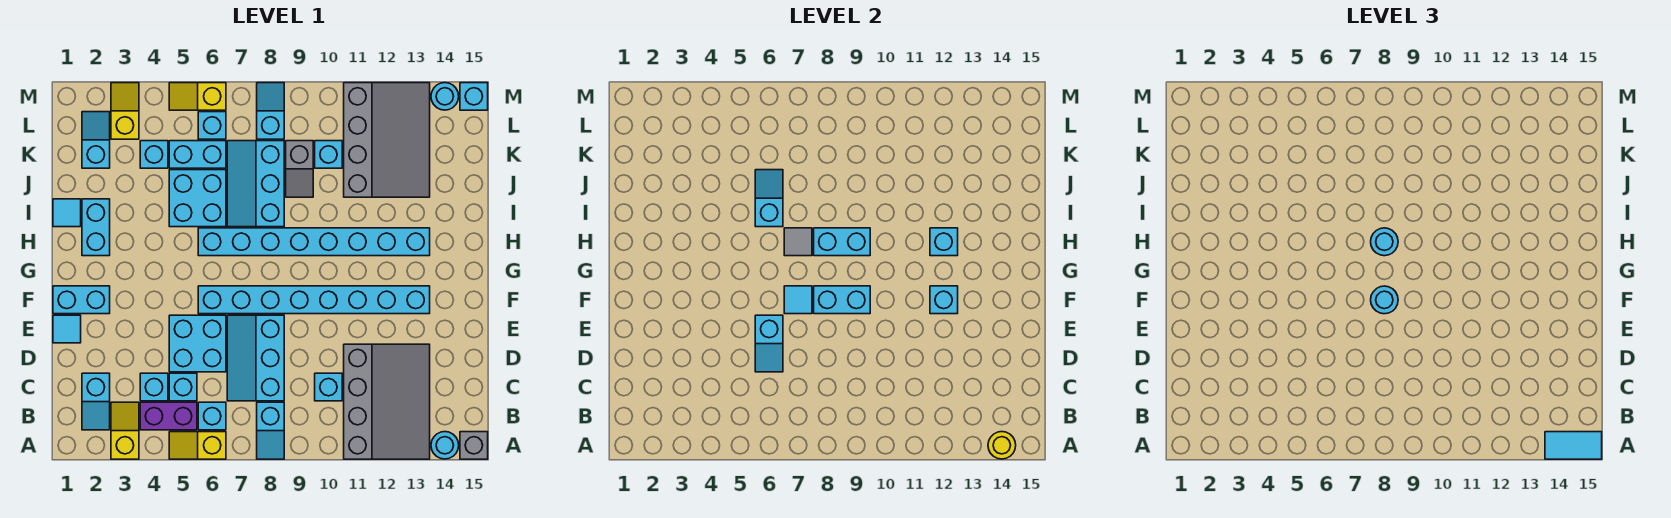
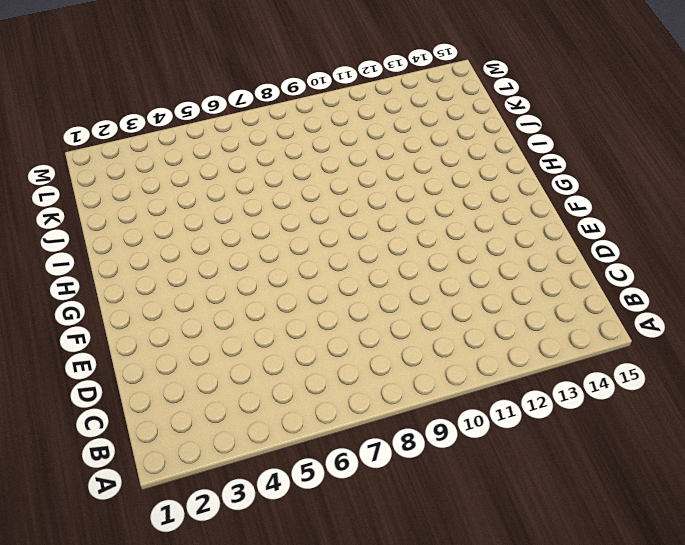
none -> yellow slope A3:B3 level 1 top A
none -> yellow slope A5:A6 level 1 top 6
none -> cyan slope A8:B8 level 1 top B
none -> grey slope A11:D13 level 1 top 11

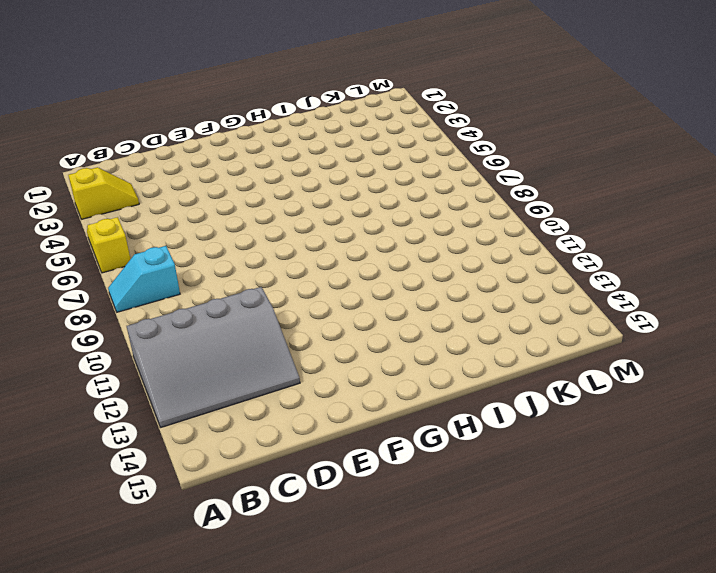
none -> cyan round brick A14 level 1
none -> grey brick A15 level 1
none -> cyan slope B2:C2 level 1 top C
none -> purple brick B4:B5 level 1

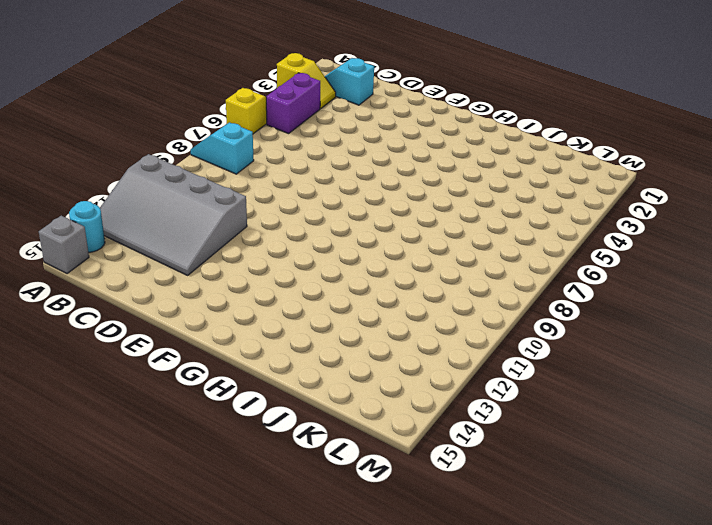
none -> cyan brick B6 level 1
none -> cyan brick C4 level 1
none -> cyan brick C5 level 1
none -> cyan slope C7:E8 level 1 top 8

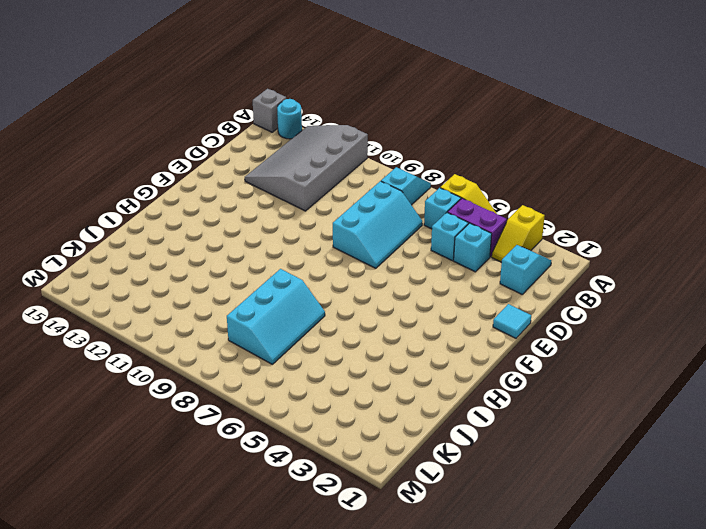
none -> cyan brick C10 level 1
none -> cyan brick D5:E6 level 1
none -> cyan brick F1:F2 level 1
none -> cyan brick F6:F13 level 1

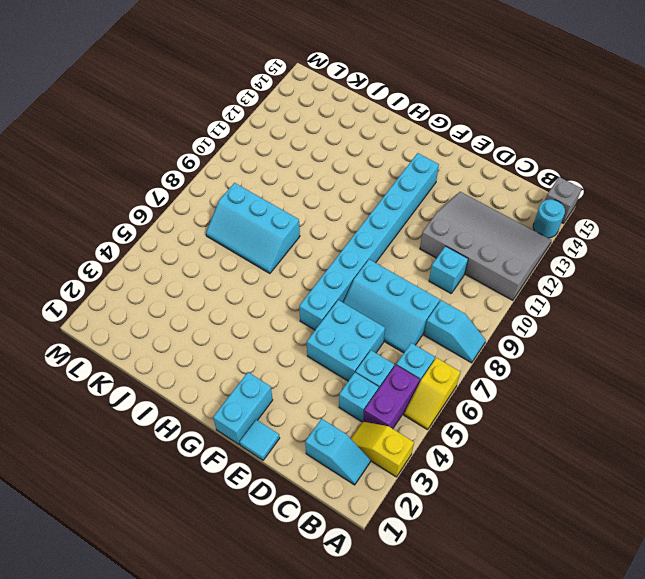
none -> cyan brick H2:I2 level 1
none -> cyan brick H6:H13 level 1
none -> cyan tile I1 level 1
none -> cyan brick I5:J6 level 1

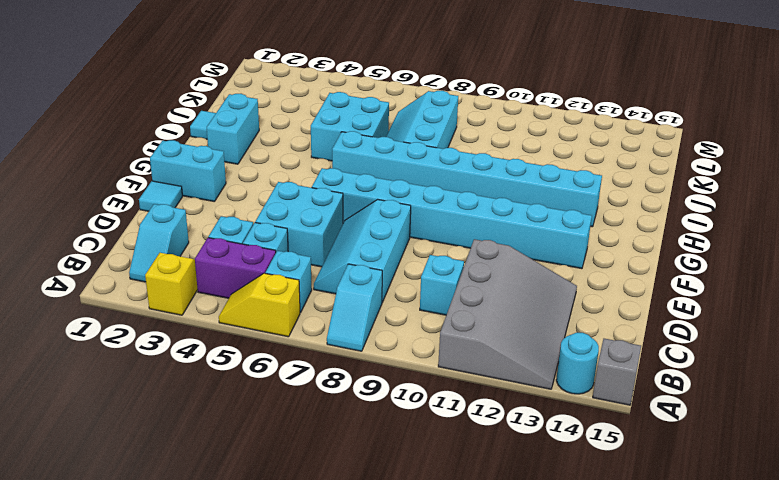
none -> grey slope J9:K9 level 1 top K
none -> grey slope J11:M13 level 1 top 11
none -> cyan slope K2:L2 level 1 top K
none -> cyan brick K4 level 1

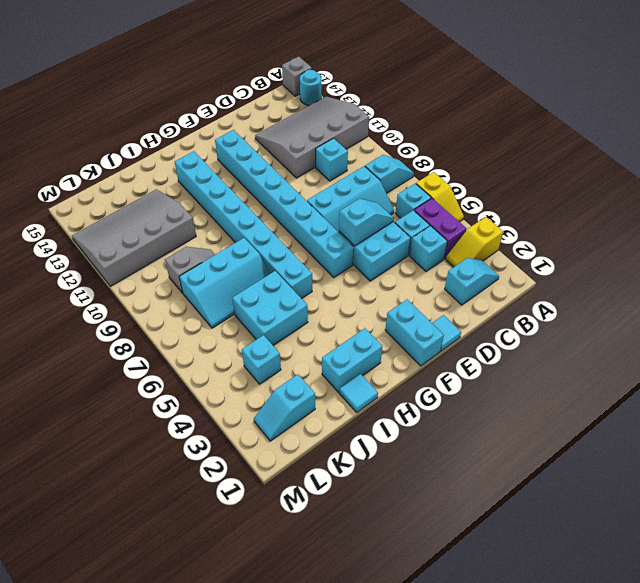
none -> cyan brick K5:K6 level 1
none -> cyan brick K10 level 1
none -> yellow slope L3:M3 level 1 top L
none -> cyan brick L6 level 1

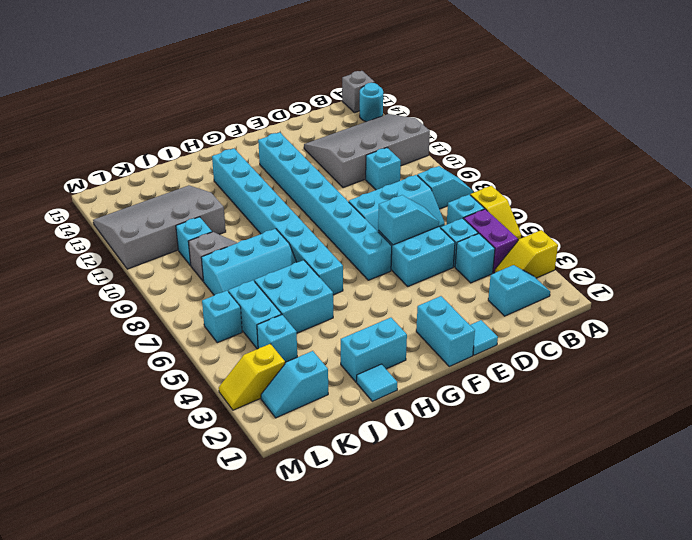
none -> cyan slope L8:M8 level 1 top L
none -> yellow slope M5:M6 level 1 top 6
none -> cyan round brick M14 level 1
none -> cyan brick M15 level 1

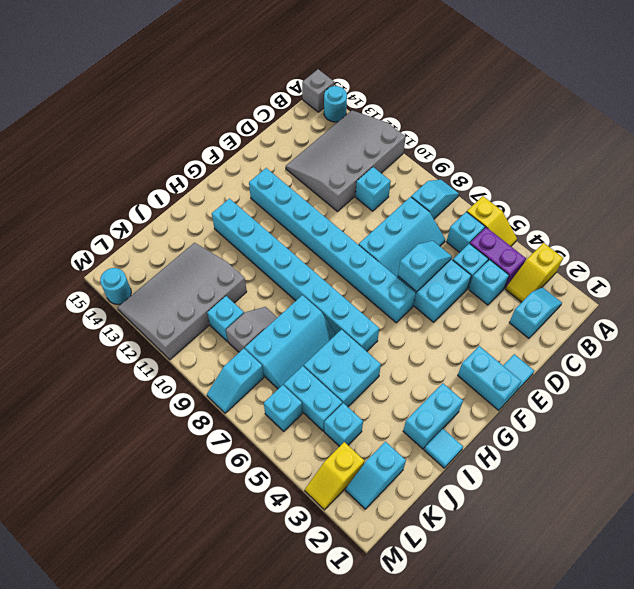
none -> yellow slope M5:M6 level 1 top 6
none -> cyan brick M15 level 1
none -> yellow round brick A14 level 2
none -> cyan tile F7 level 2

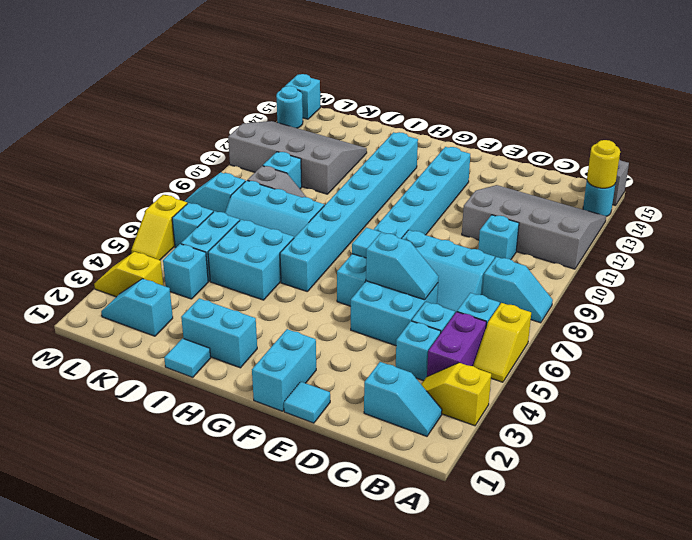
none -> cyan brick F8:F9 level 2
none -> cyan brick F12 level 2
none -> grey tile H7 level 2
none -> cyan brick H8:H9 level 2

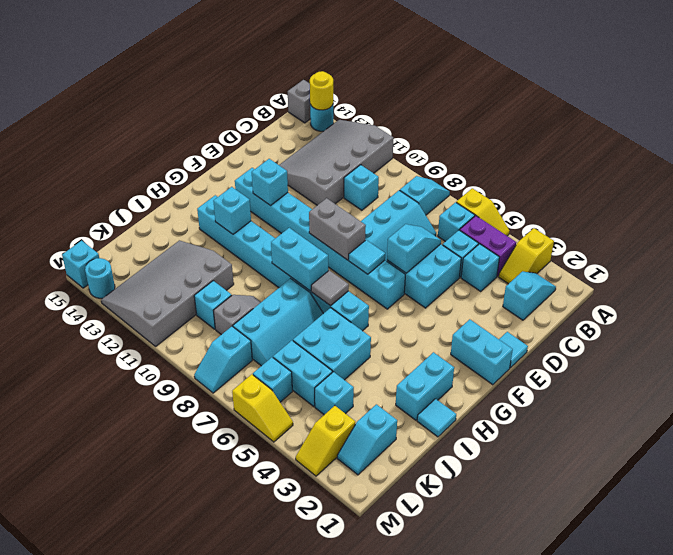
grey brick F8:F9 level 2 -> cyan brick F8:F9 level 2
none -> cyan slope I6:J6 level 2 top I
none -> cyan tile A14:A15 level 3
none -> cyan round brick F8 level 3
none -> cyan round brick H8 level 3

